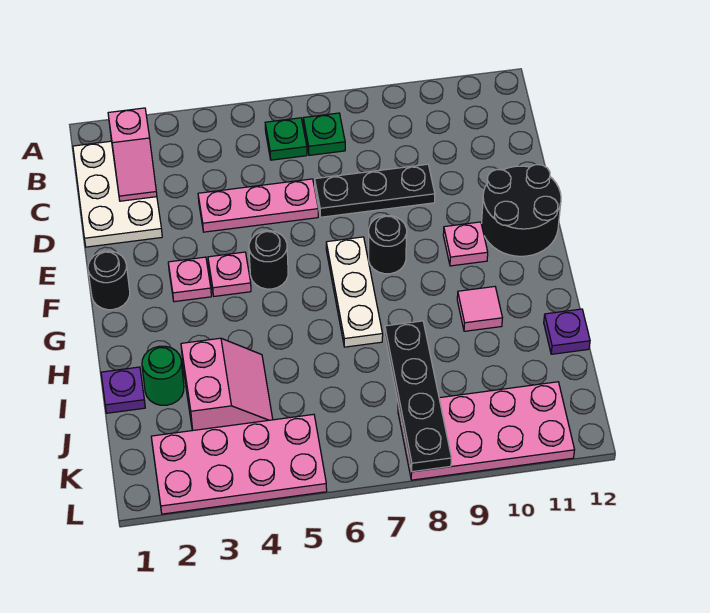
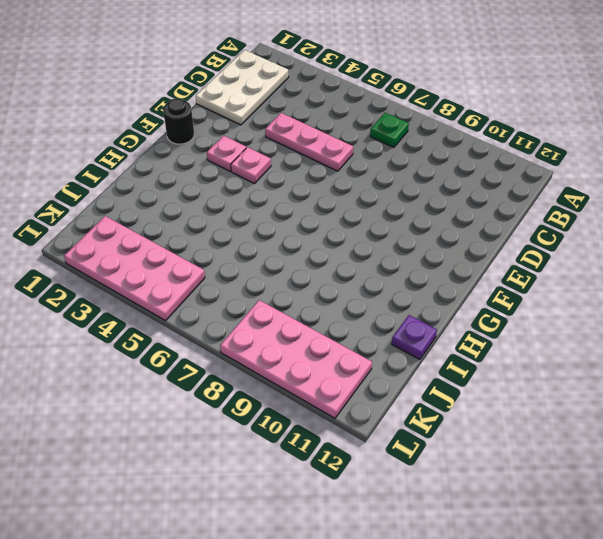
none -> green plate B6 level 1
none -> black plate D7:D9 level 1
none -> black round brick E11:F12 level 1

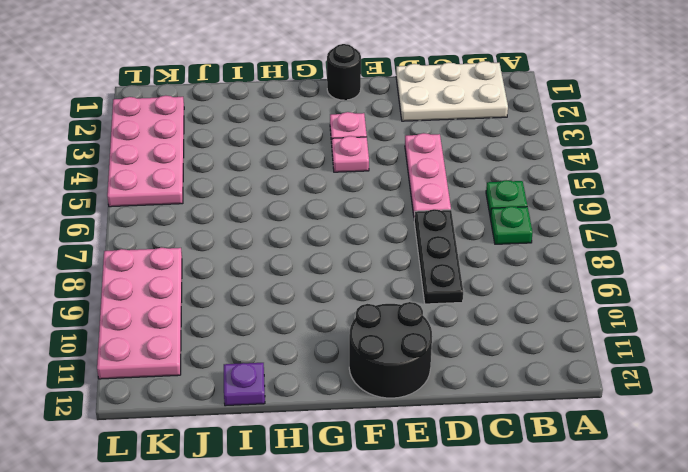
none -> black round brick F5 level 1
none -> white plate F7:H7 level 1
none -> black round brick F8 level 1

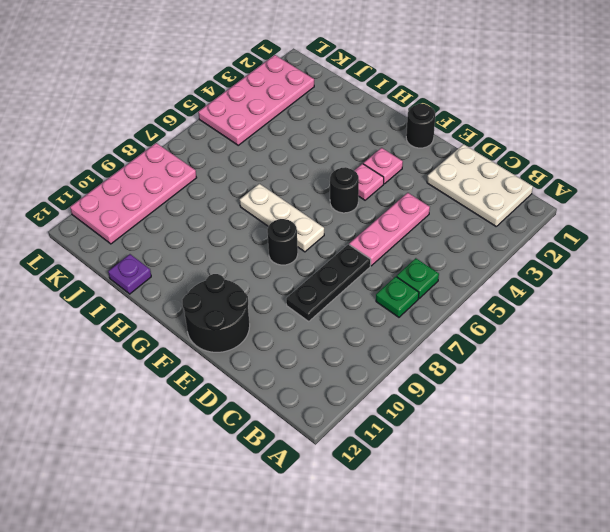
none -> pink plate F10 level 1
none -> pink tile H10 level 1
none -> purple plate I1 level 1

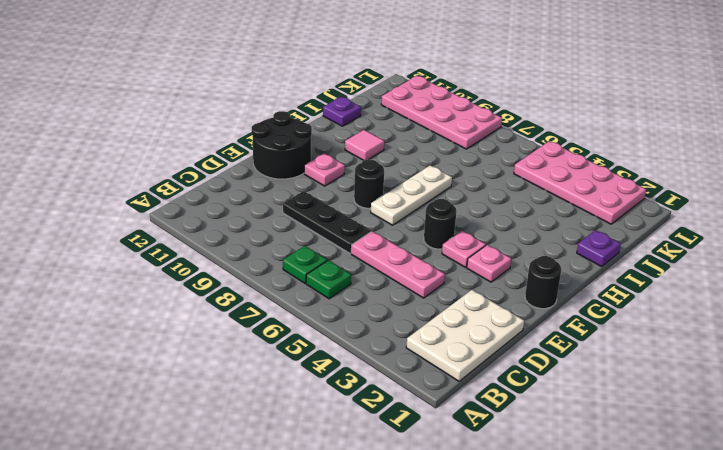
none -> green round brick I2 level 1
none -> pink slope I3:J4 level 1 top 3
none -> pink slope B2:C2 level 2 top B

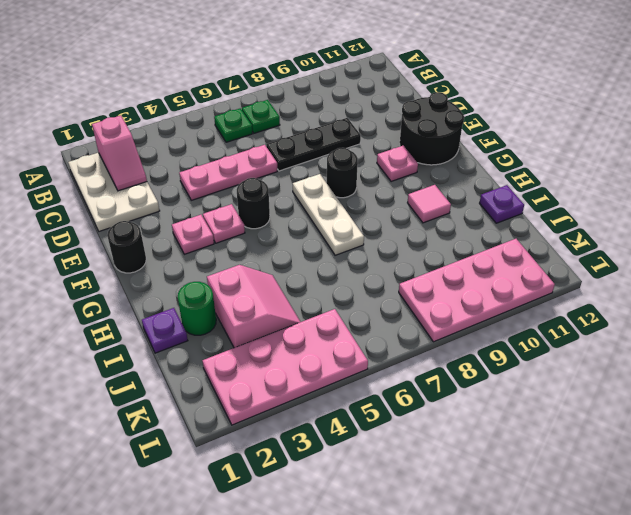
none -> black plate I8:L8 level 2

